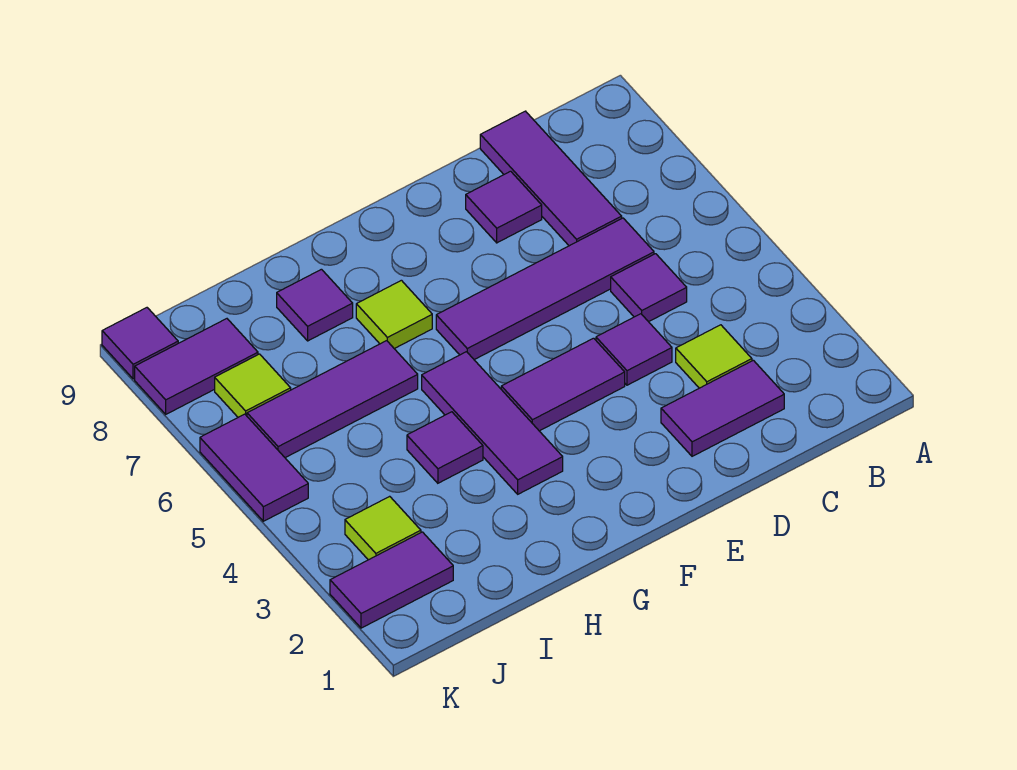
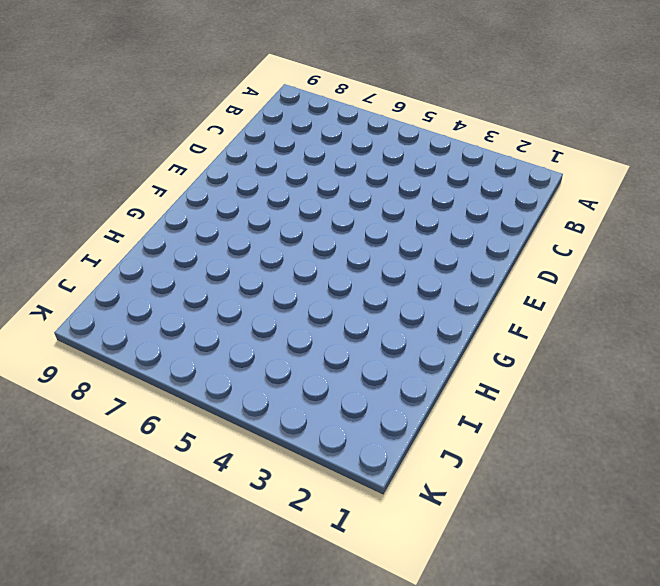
none -> purple tile C2:D2 level 1
none -> lime tile C3 level 1
none -> purple tile C5 level 1

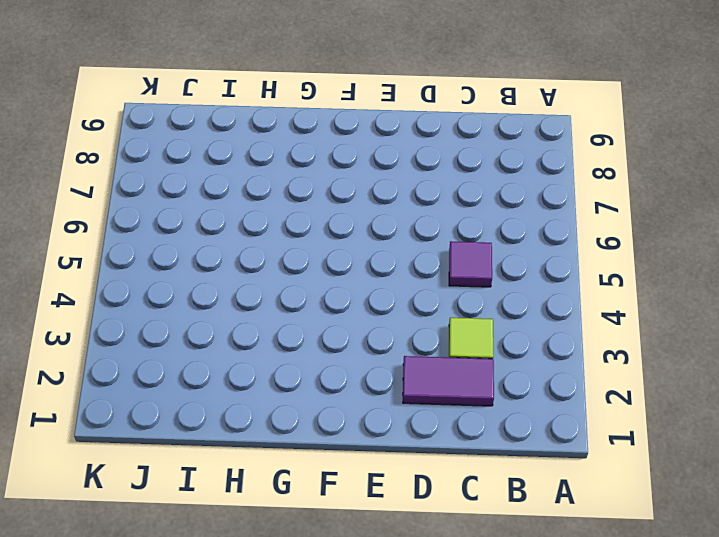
none -> purple tile C6:F6 level 1
none -> purple tile C7:C9 level 1
none -> purple tile D4 level 1

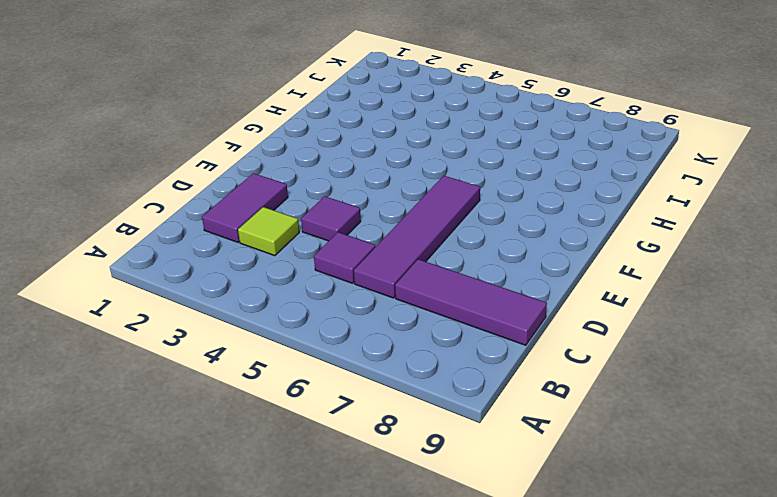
none -> purple tile D8 level 1
none -> purple tile E4:F4 level 1
none -> purple tile G3:G5 level 1

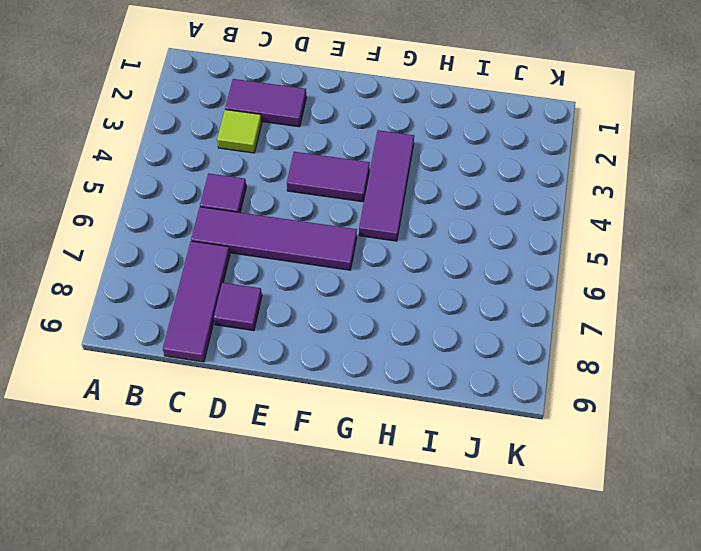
none -> purple tile D4 level 1
none -> lime tile G7 level 1
none -> purple tile H4 level 1

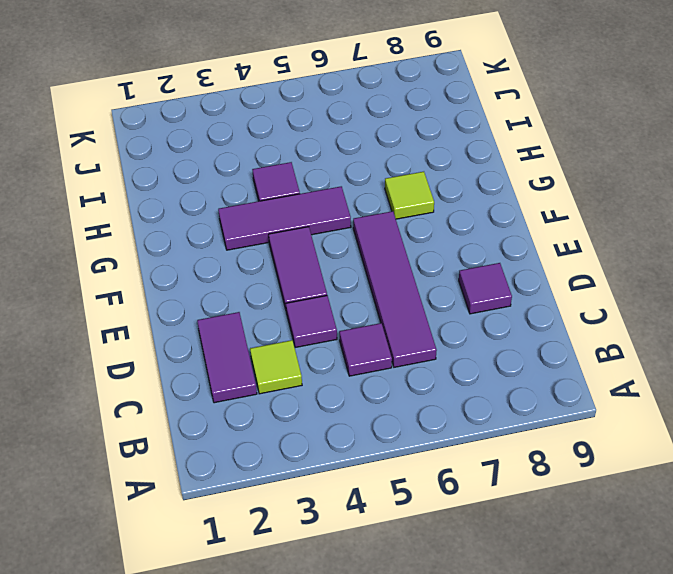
none -> purple tile C7:C9 level 1
none -> purple tile H6:J6 level 1
none -> purple tile H8 level 1

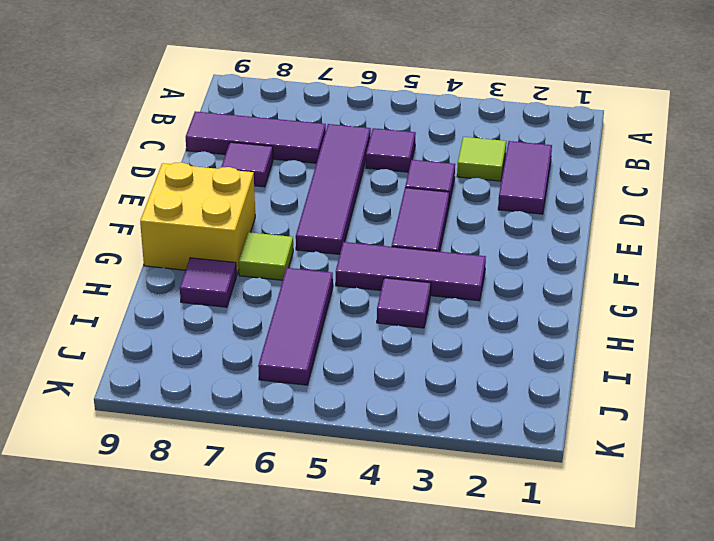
yellow brick F8:G9 level 1 -> none
none -> purple tile J2:K2 level 1
none -> lime tile J3 level 1
none -> lime tile J7 level 1

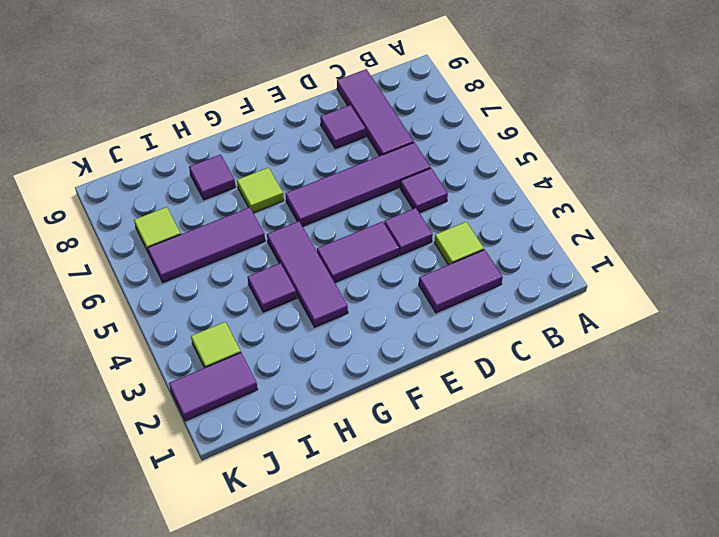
none -> purple tile J8:K8 level 1
none -> purple tile K5:K6 level 1
none -> purple tile K9 level 1

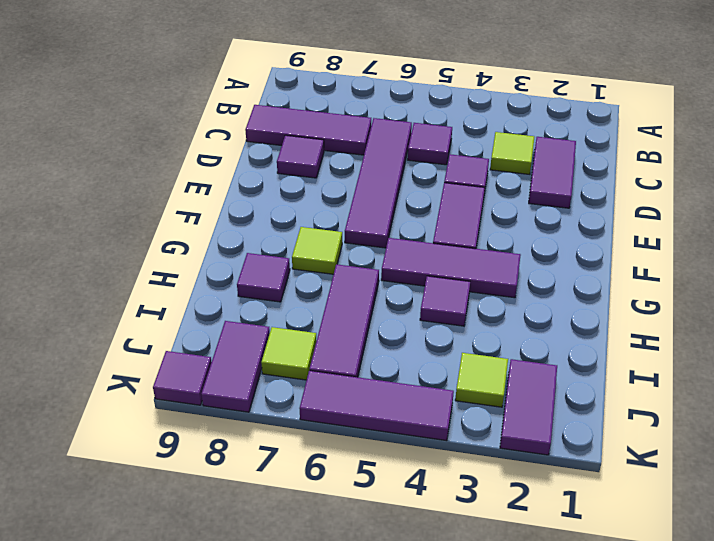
purple tile K4:K6 level 1 -> purple tile K5:K6 level 1

